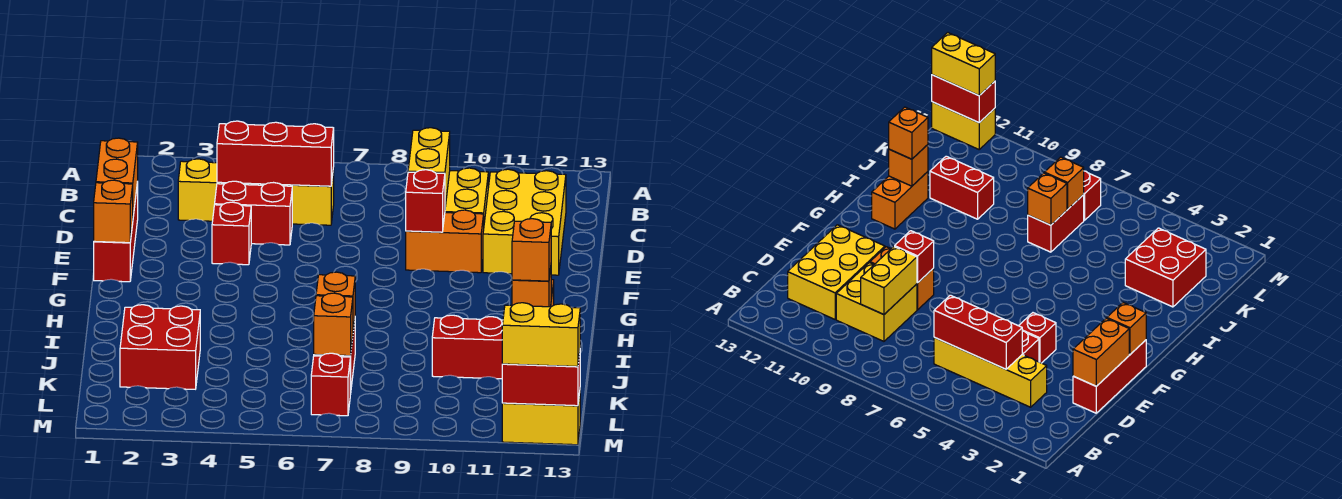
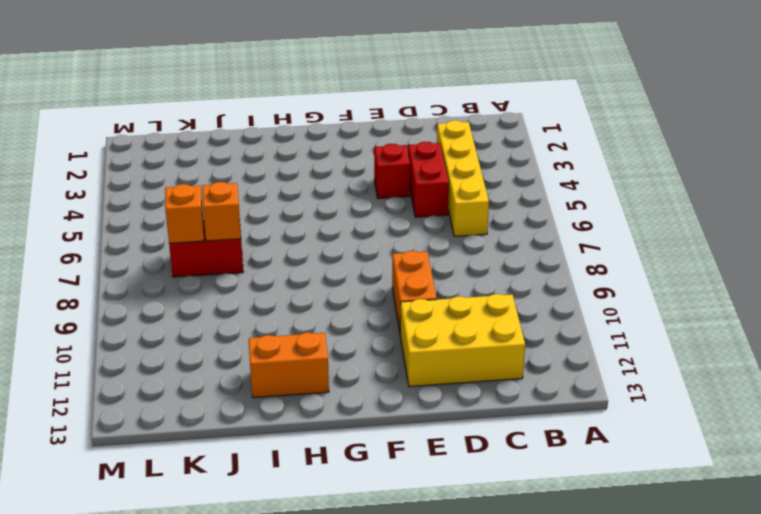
none -> yellow brick C9:D10 level 1
none -> red brick D1:F1 level 1
none -> red brick J2:K3 level 1

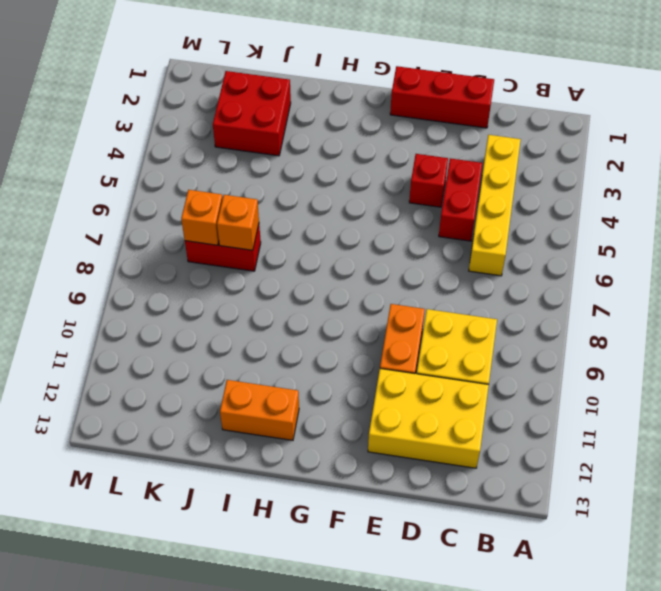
none -> red brick J10:J11 level 1
none -> red brick L7 level 1
none -> yellow brick M12:M13 level 1

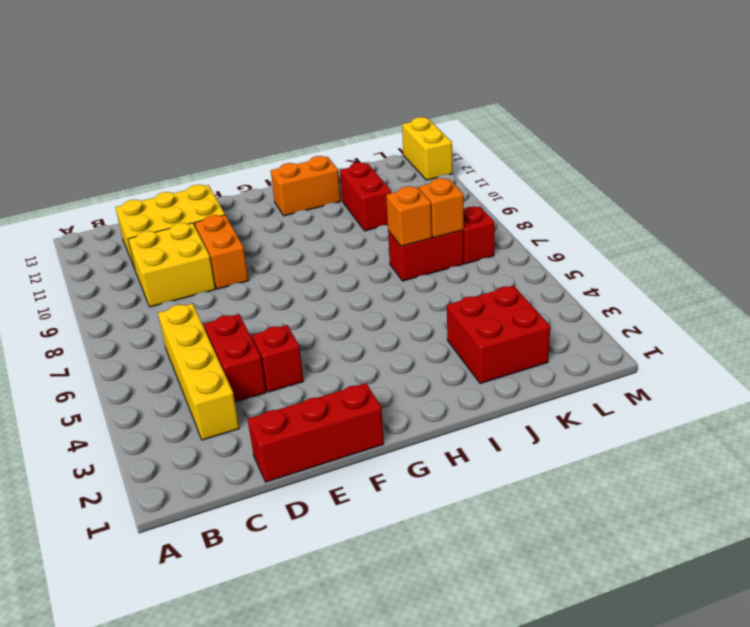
none -> red brick C4:C6 level 2
none -> yellow brick C9:D9 level 2
none -> orange brick D1:E1 level 2

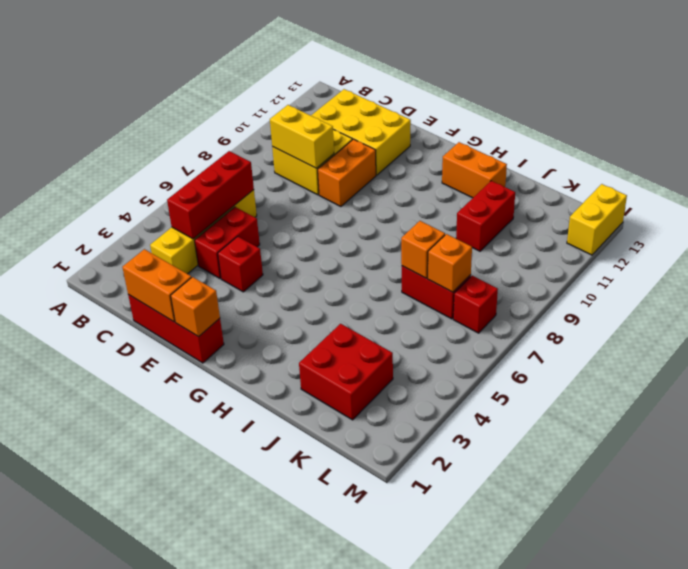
none -> red brick E9 level 2
none -> orange brick I12 level 2
none -> red brick M12:M13 level 2

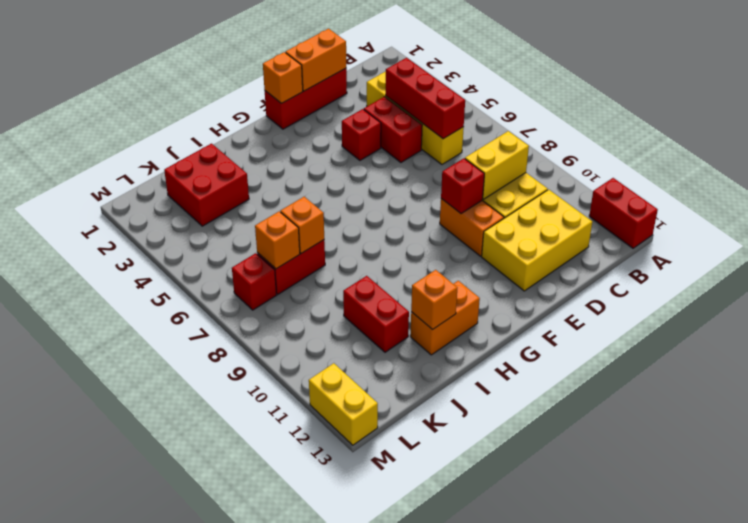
red brick A12:A13 level 1 -> red brick M12:M13 level 2
none -> orange brick I12 level 3
none -> yellow brick M12:M13 level 3

